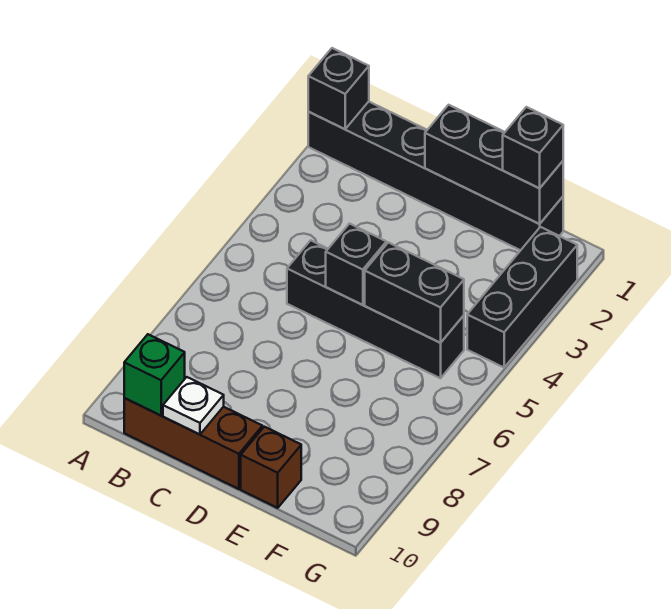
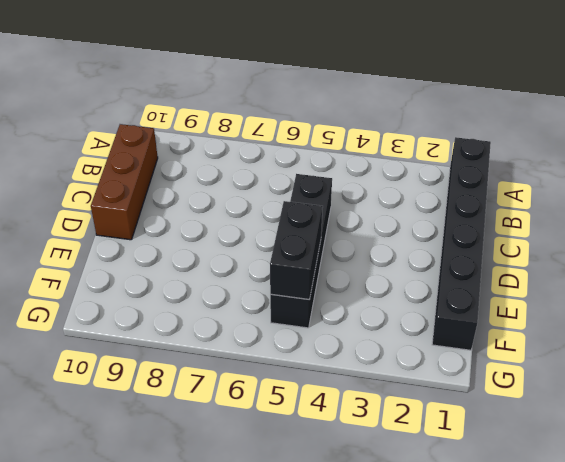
none -> brown brick E10 level 1
none -> black brick G2:G4 level 1
none -> black brick A1 level 2

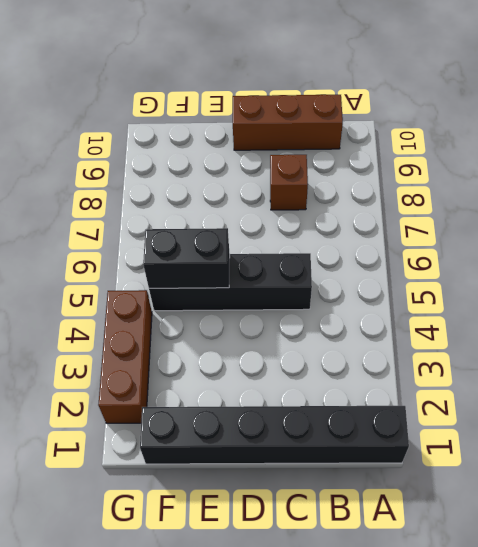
brown brick C8 level 1 -> brown brick E10 level 1
brown brick G2:G4 level 1 -> black brick G2:G4 level 1
none -> black brick A1 level 2
none -> green brick B10 level 2
none -> white plate C10 level 2

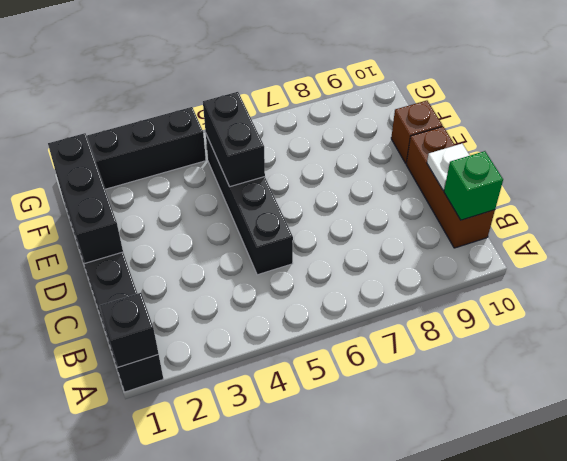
none -> black brick D5 level 2
none -> black brick F1 level 3

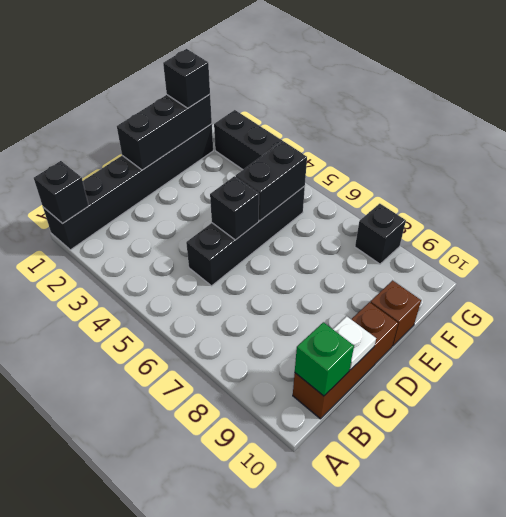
black brick G8 level 1 -> none

